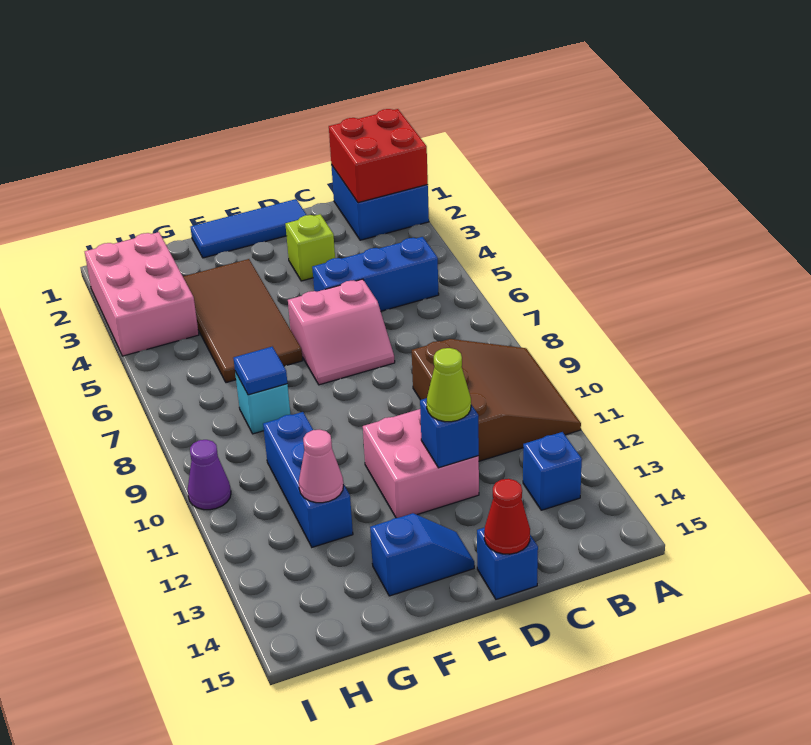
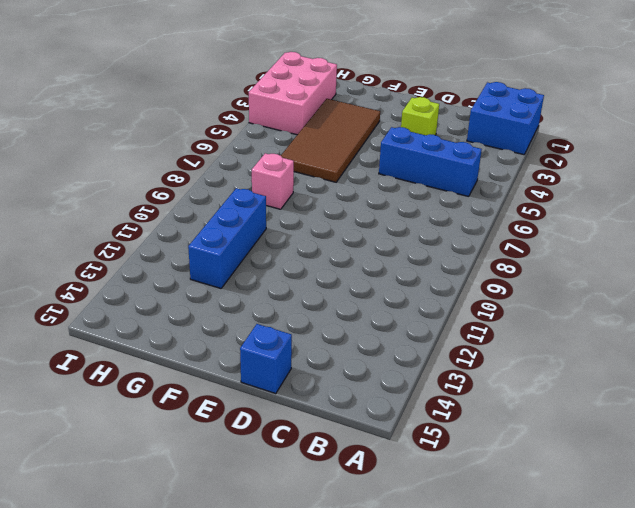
pink brick G8 level 1 -> cyan brick G8 level 1
none -> brown slope A9:C11 level 1 top C
none -> blue brick B13 level 1
none -> blue tile D1:F1 level 1

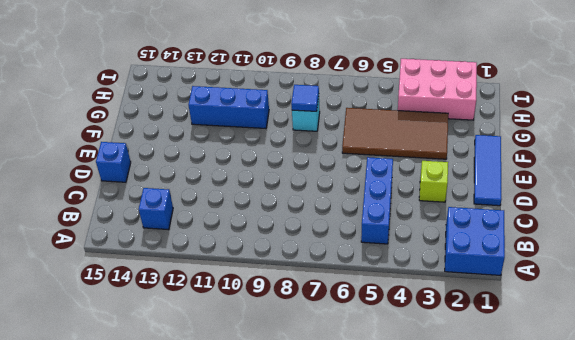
none -> brown slope A9:C11 level 1 top C
none -> pink slope D6:E7 level 1 top 6
none -> pink brick D11:E12 level 1

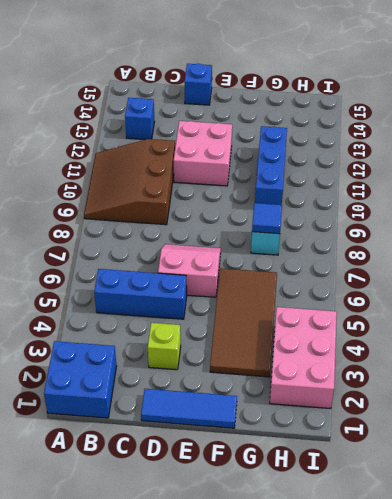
none -> blue slope E14:F14 level 1 top F
none -> purple cone I10 level 1
none -> red brick A1:B2 level 2

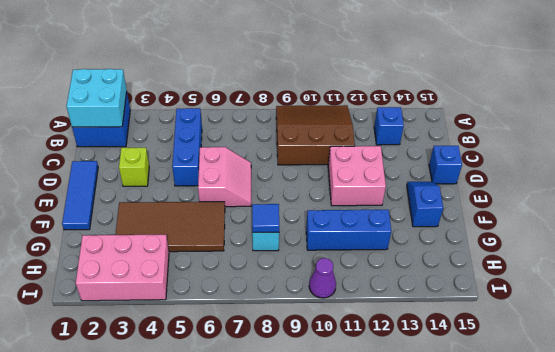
cyan brick A1:B2 level 2 -> red brick A1:B2 level 2
none -> blue brick D12 level 2
none -> red cone D15 level 2
none -> pink cone G12 level 2

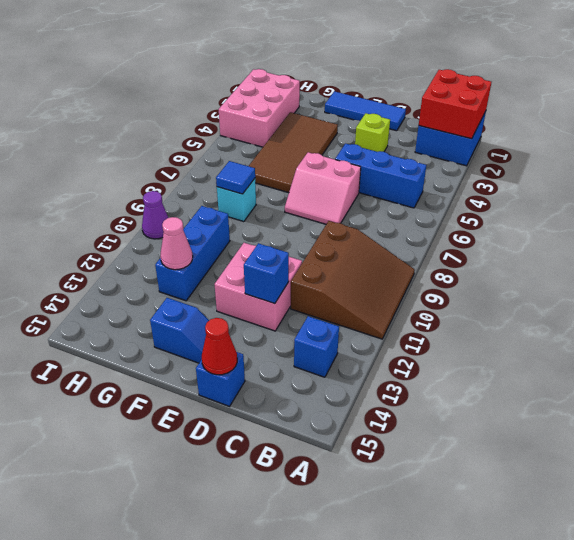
none -> lime cone D12 level 3

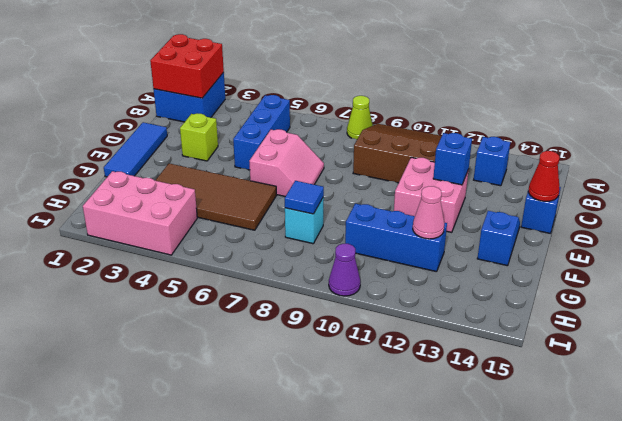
lime cone A8 level 1 -> lime cone D12 level 3

